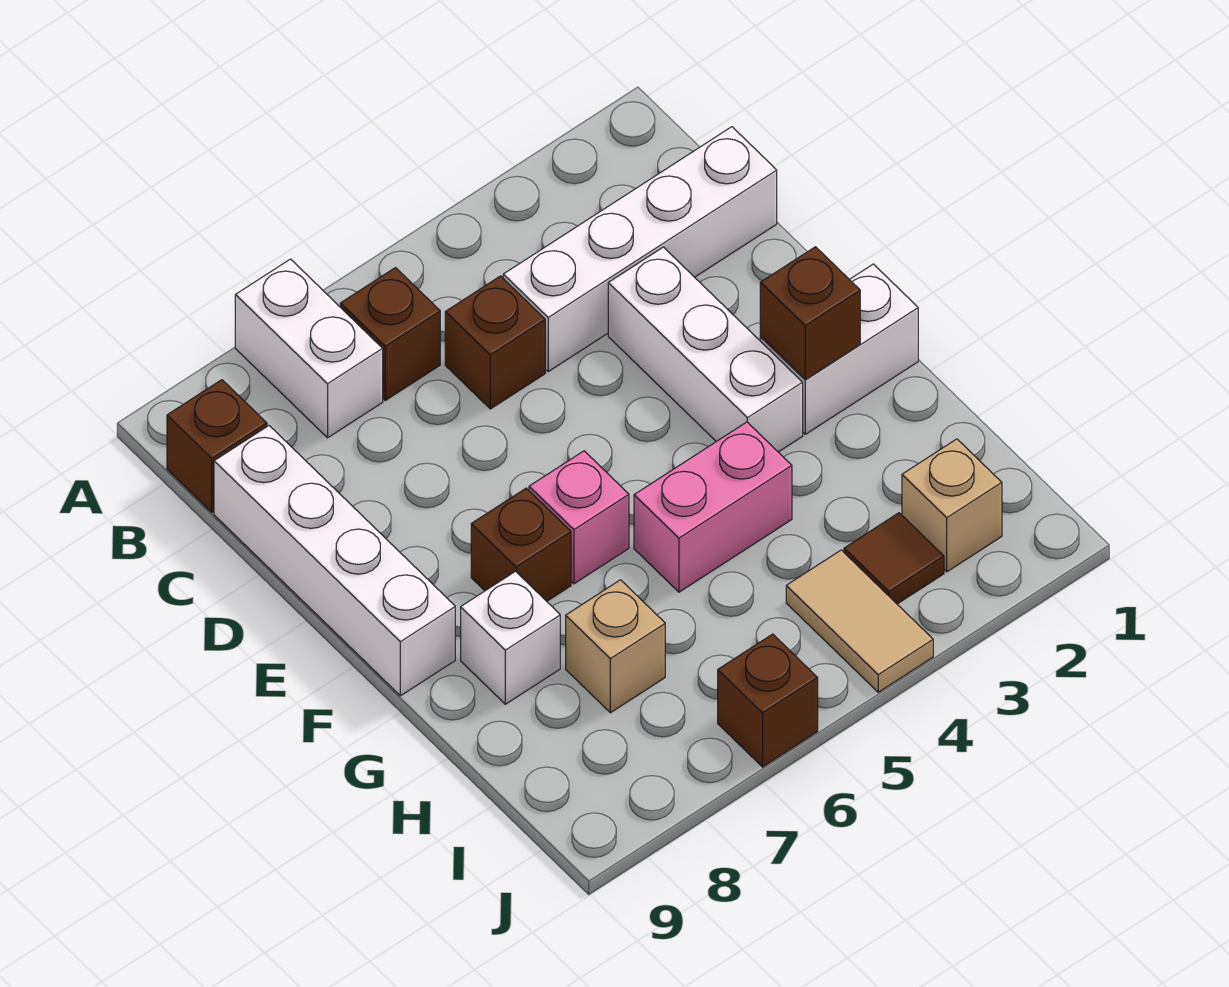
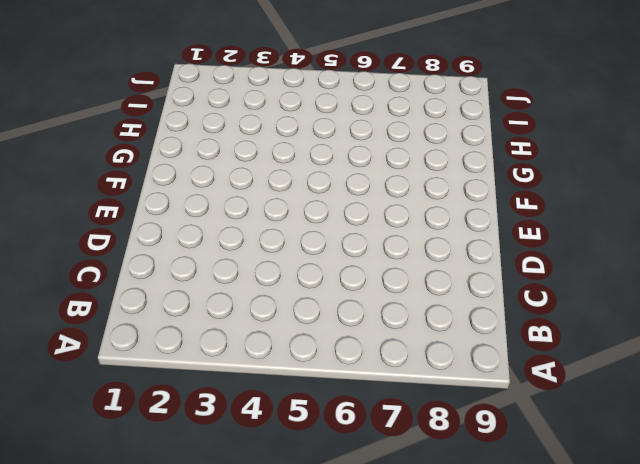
none -> white brick A7:B7 level 1
none -> brown brick B6 level 1
none -> brown brick B9 level 1

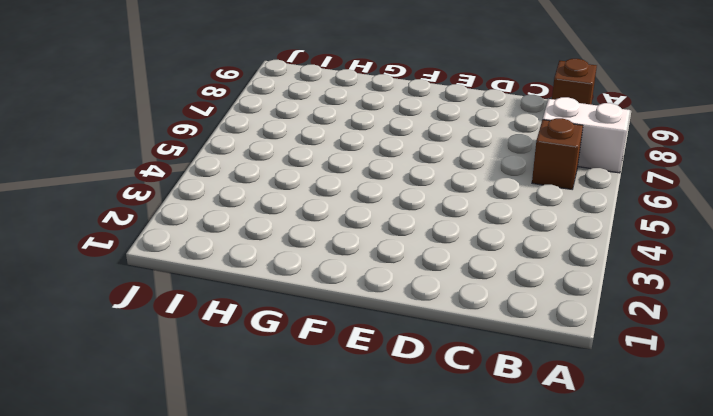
none -> white brick C1:C4 level 1
none -> brown brick C5 level 1
none -> white brick C9:F9 level 1

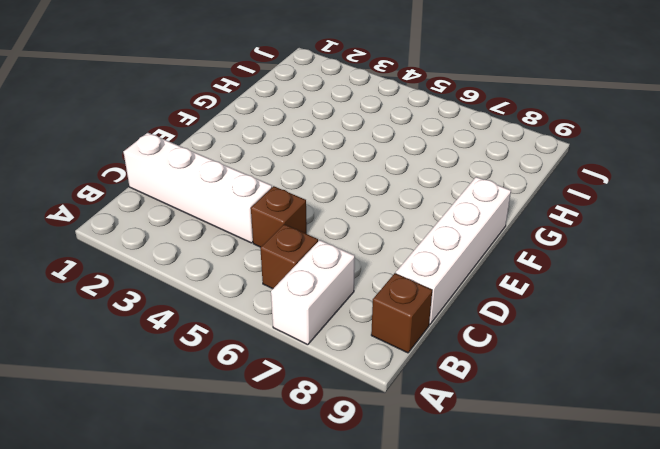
none -> white brick D3:F3 level 1
none -> white brick F1:F2 level 1
none -> pink brick F6 level 1

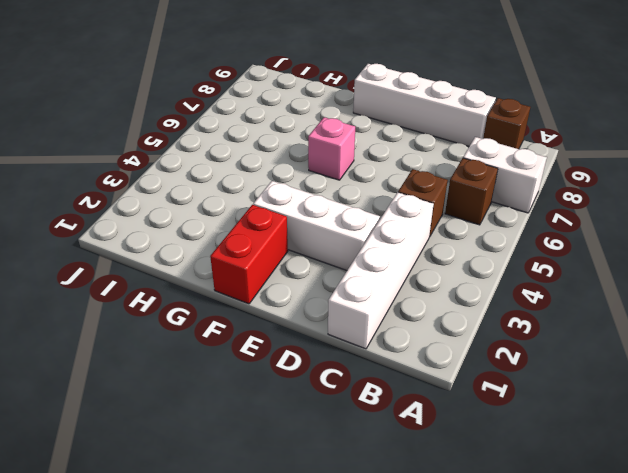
red brick F1:F2 level 1 -> white brick F1:F2 level 1
none -> brown brick F7 level 1
none -> pink brick G4:G5 level 1
none -> white brick G8 level 1

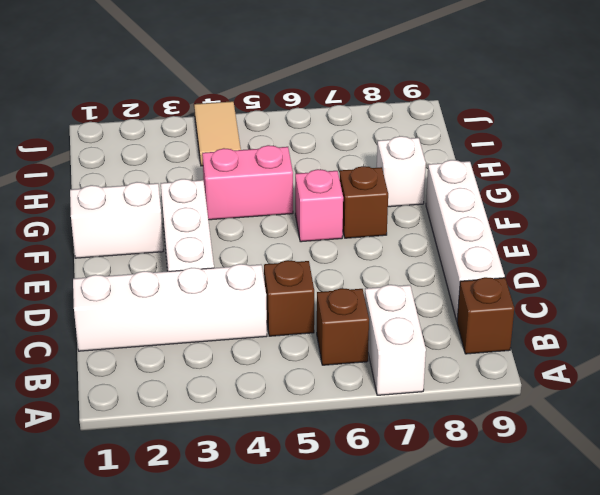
none -> tan brick H7 level 1
none -> tan brick I2 level 1
none -> brown tile I3 level 1

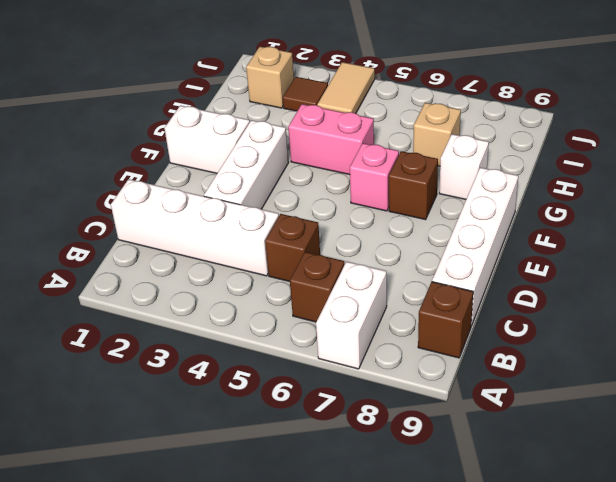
none -> brown brick J6 level 1
none -> brown brick F2 level 2

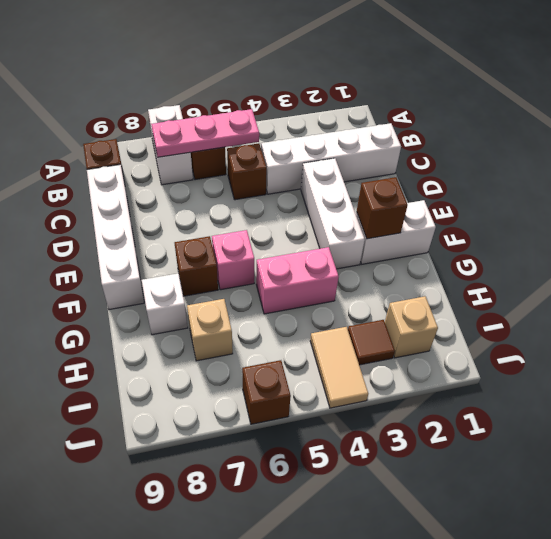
pink plate B5:B7 level 2 -> none

